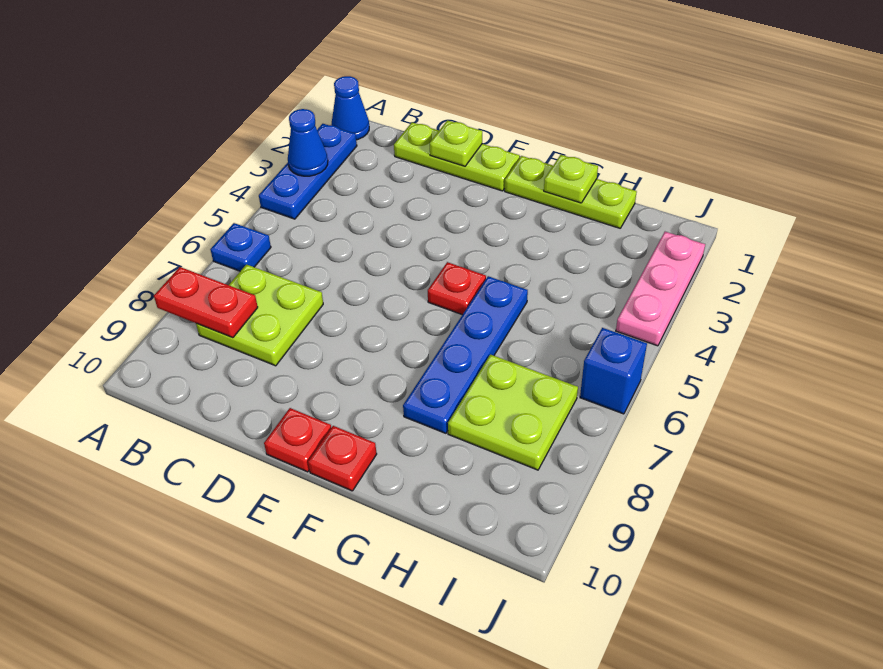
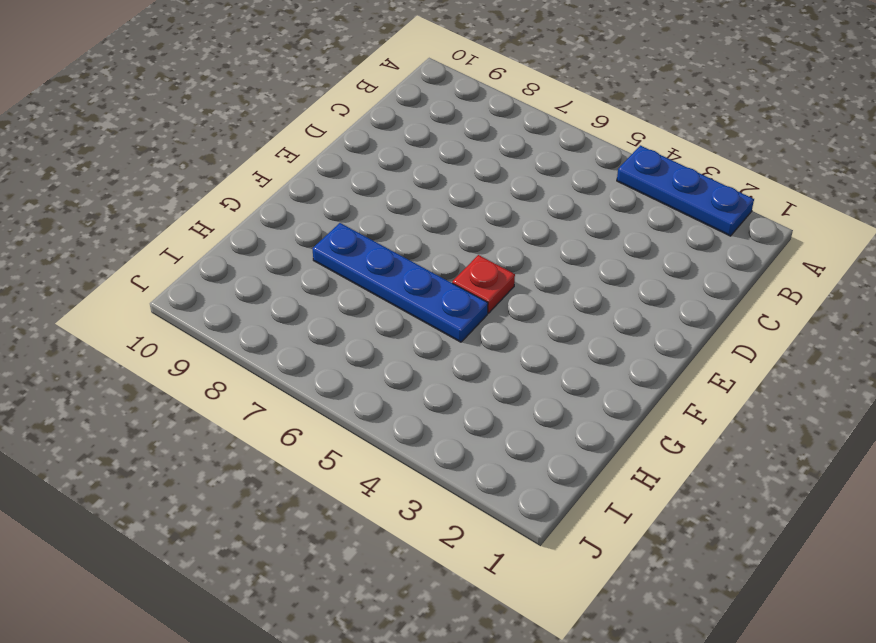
none -> blue cone A1 level 1
none -> blue plate A6 level 1
none -> lime plate B7:C8 level 1

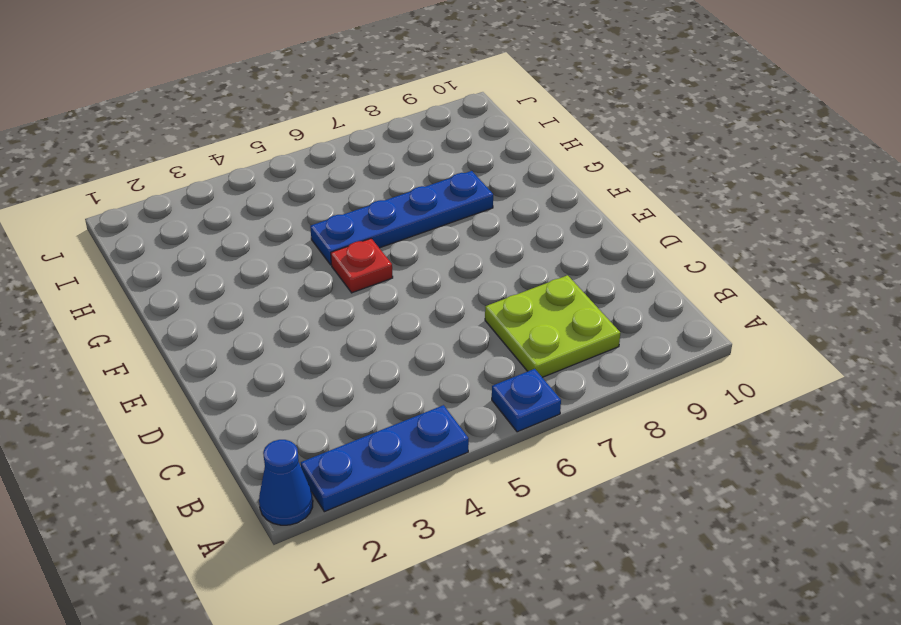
none -> lime plate C1:E1 level 1
none -> red plate E10 level 1
none -> lime plate F1:H1 level 1

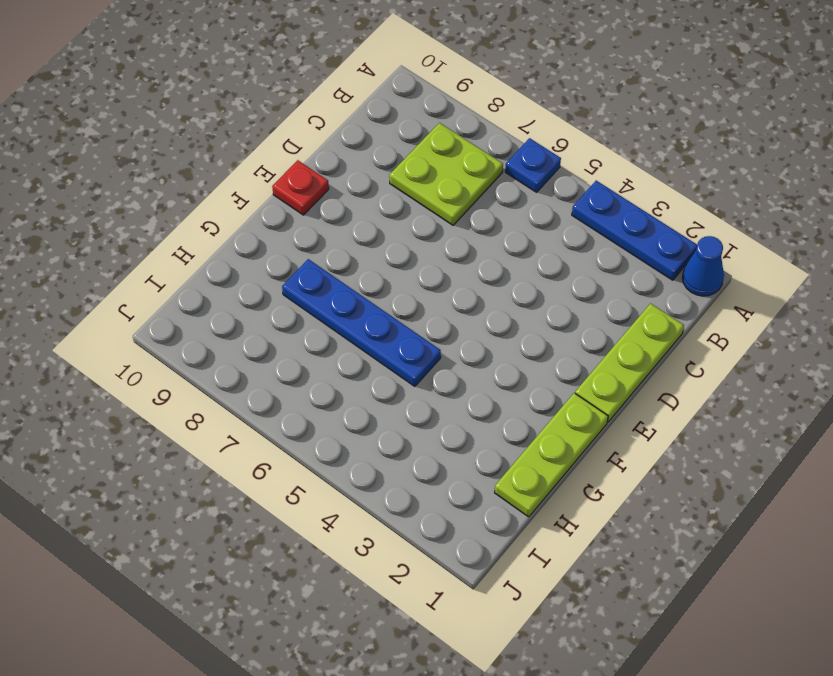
none -> red plate F5 level 1
none -> red plate F10 level 1
none -> lime plate H7:I8 level 1

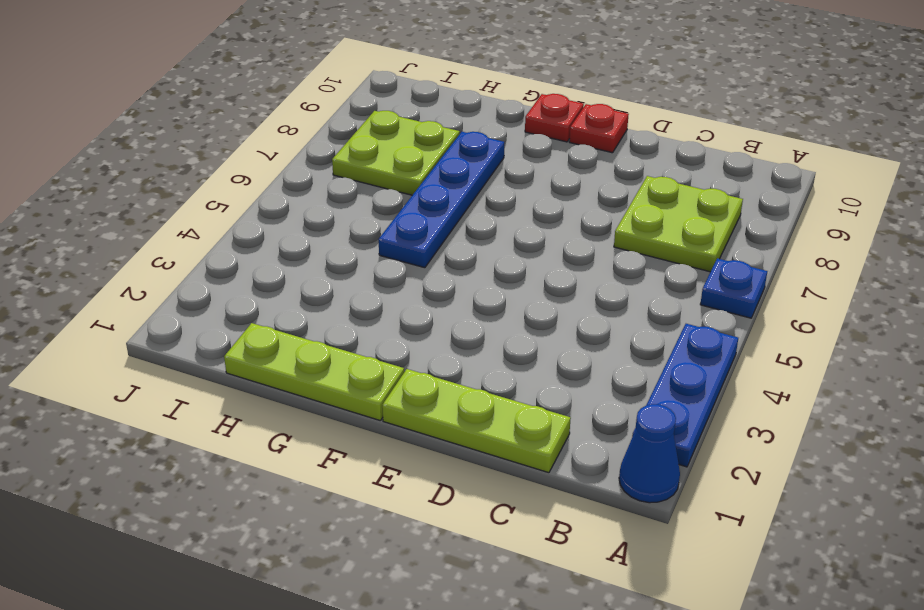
none -> red plate F5 level 1
none -> pink plate J2:J4 level 1
none -> blue brick J6 level 1

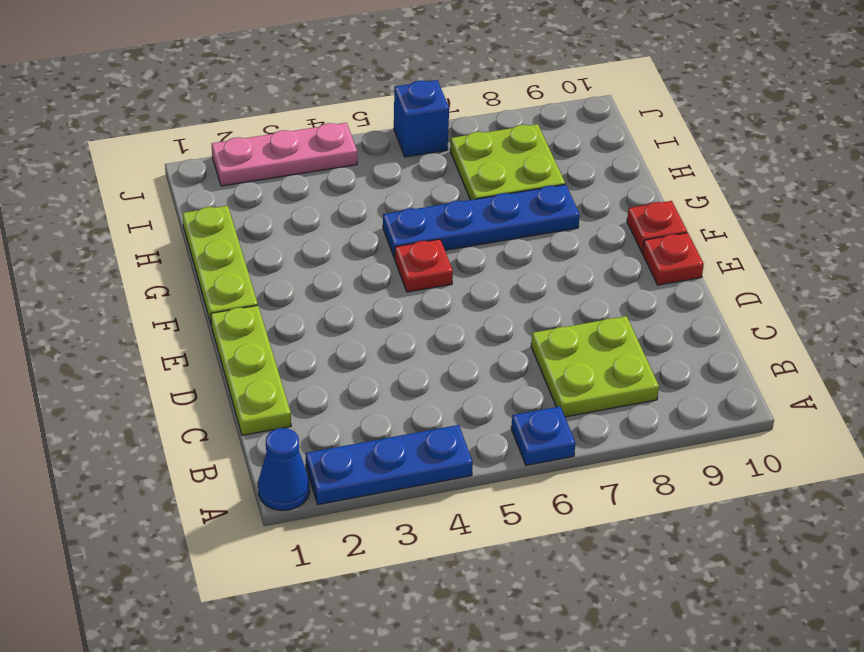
none -> blue cone A3 level 2
none -> red plate A8:B8 level 2
none -> lime plate D1 level 2

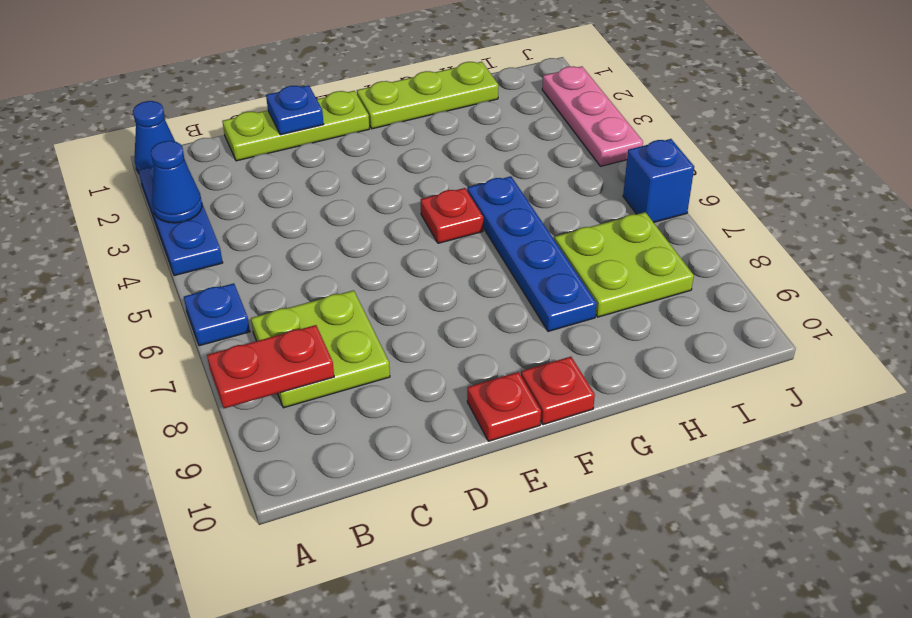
blue plate D1 level 2 -> lime plate D1 level 2
none -> lime plate G1 level 2

